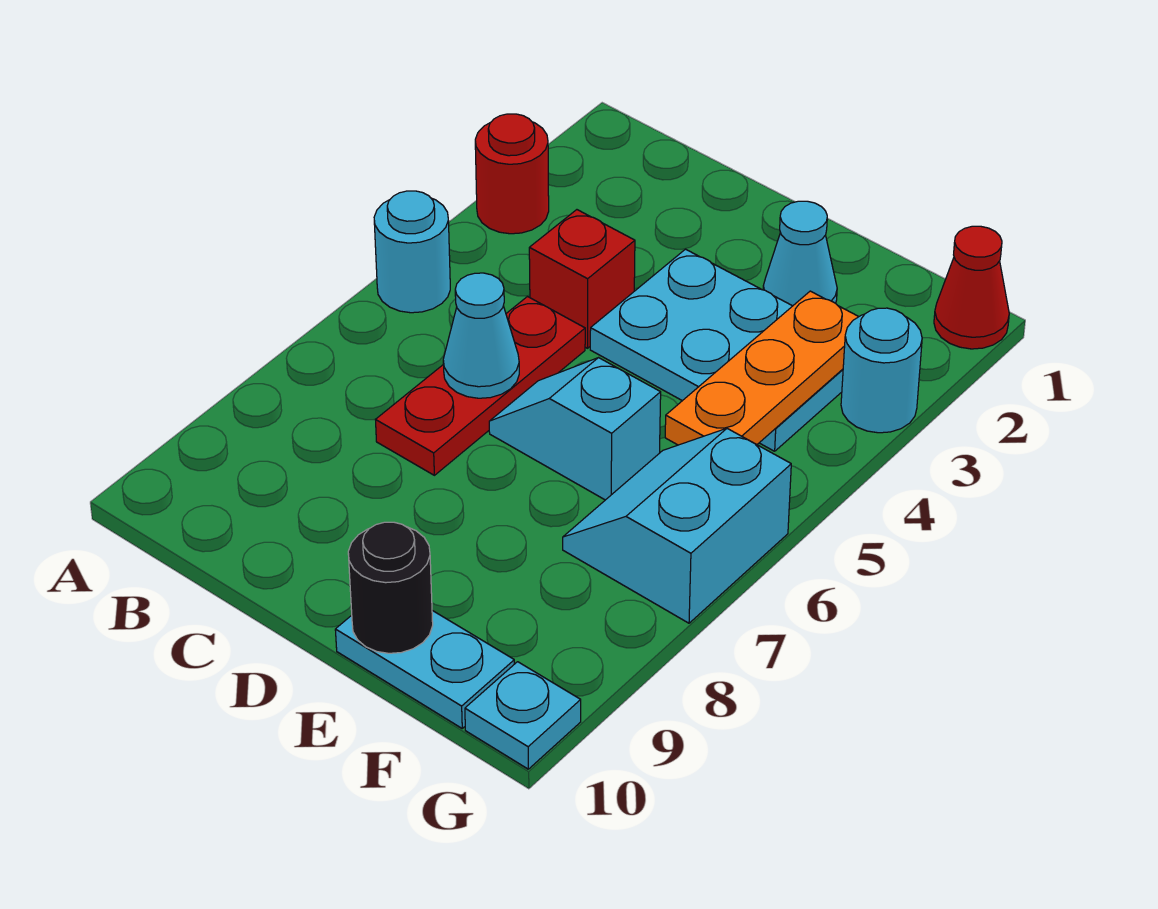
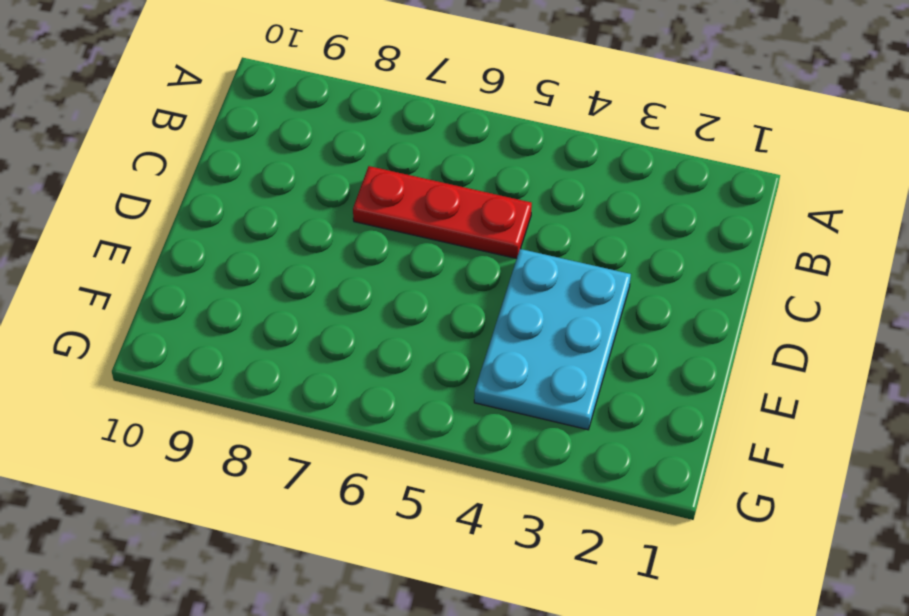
none -> red round brick A3 level 1
none -> cyan round brick A5 level 1
none -> red brick C4 level 1

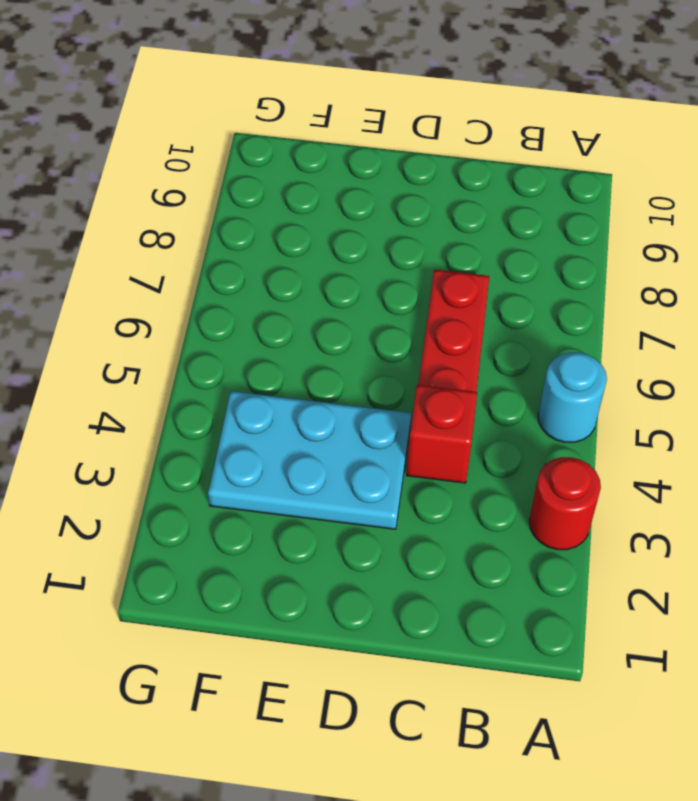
none -> cyan slope D6:E6 level 1 top E
none -> cyan cone E2 level 1
none -> cyan plate E10:F10 level 1

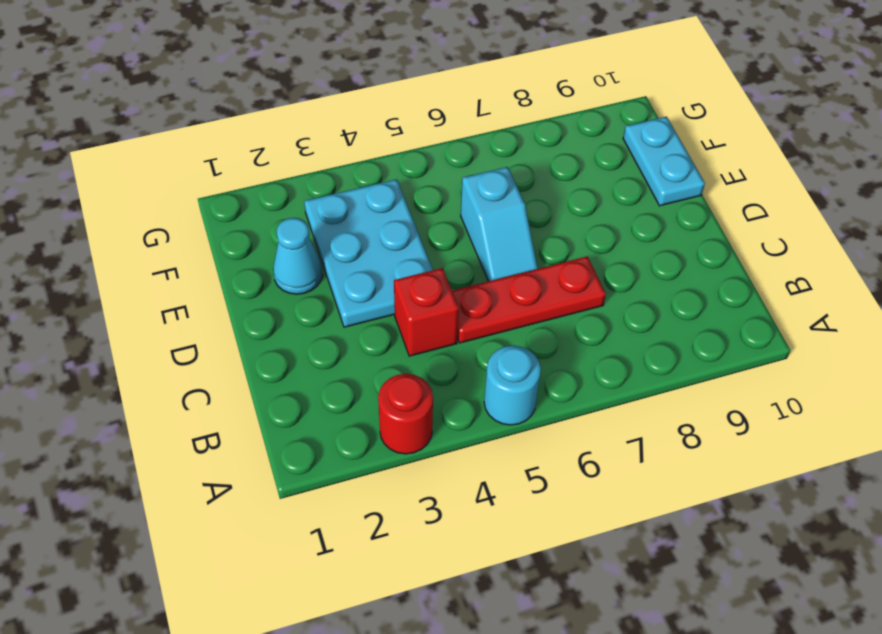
none -> cyan slope F6:G7 level 1 top G
none -> red cone G1 level 1
none -> cyan round brick G3 level 1

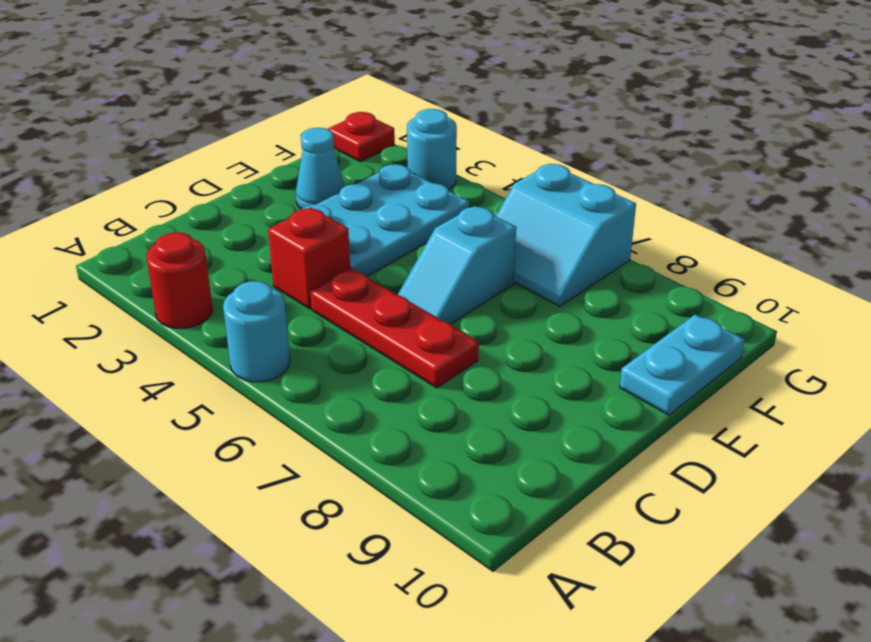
red plate G1 level 1 -> red cone G1 level 1
none -> cyan plate G10 level 1
none -> cyan cone C6 level 2
none -> black round brick E10 level 2

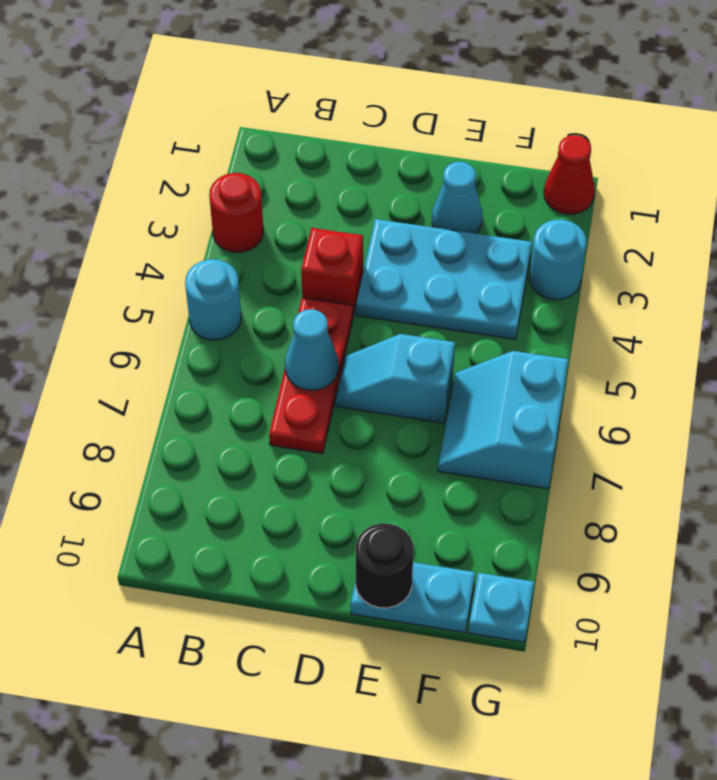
none -> orange plate F3:F5 level 2

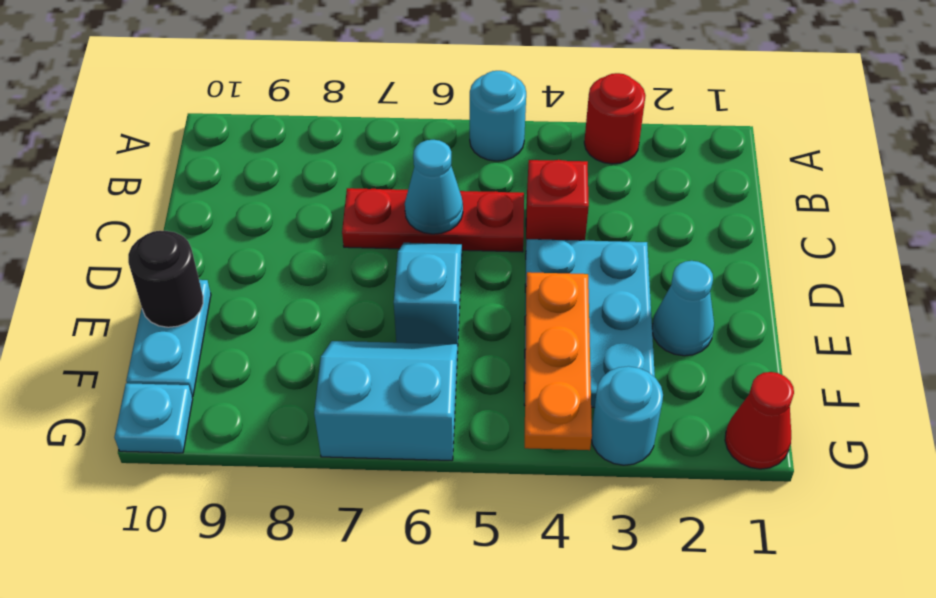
orange plate E4:G4 level 2 -> orange plate F3:F5 level 2

